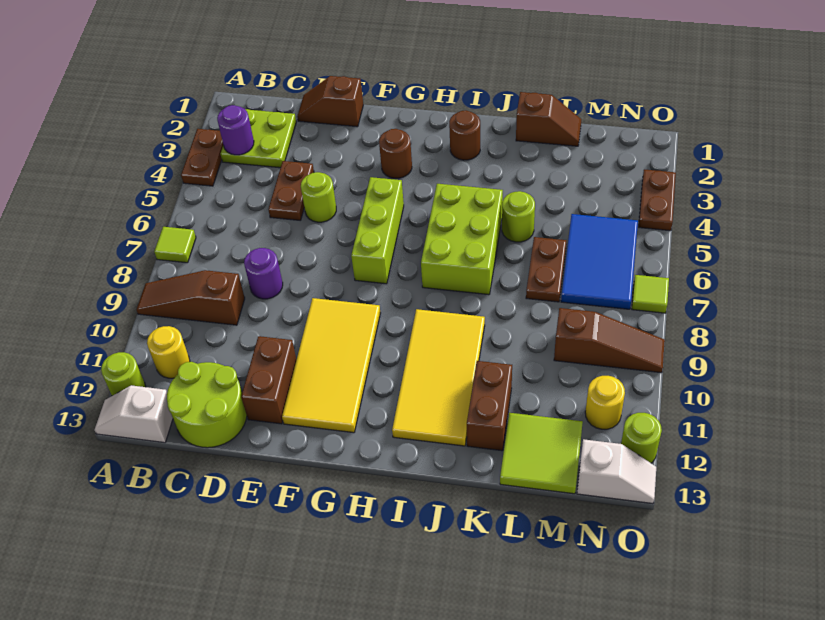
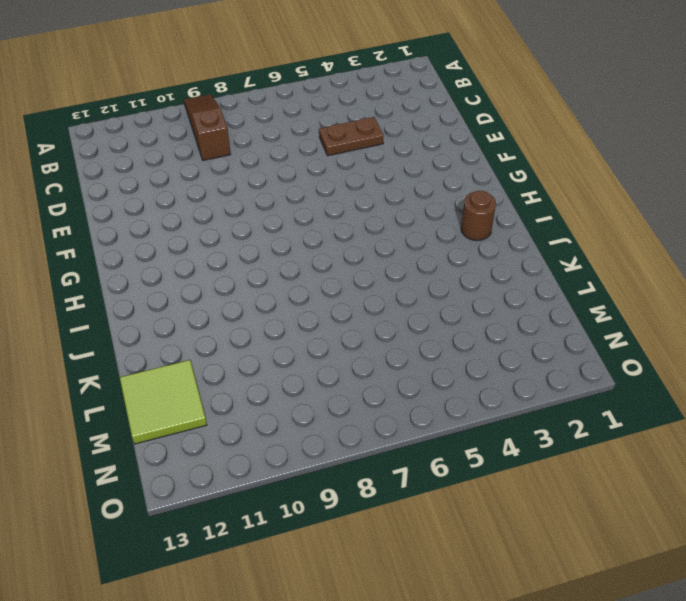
none -> brown plate A3:A4 level 1
none -> lime tile A7 level 1
none -> lime round brick A12 level 1
none -> white slope A13:B13 level 1 top B

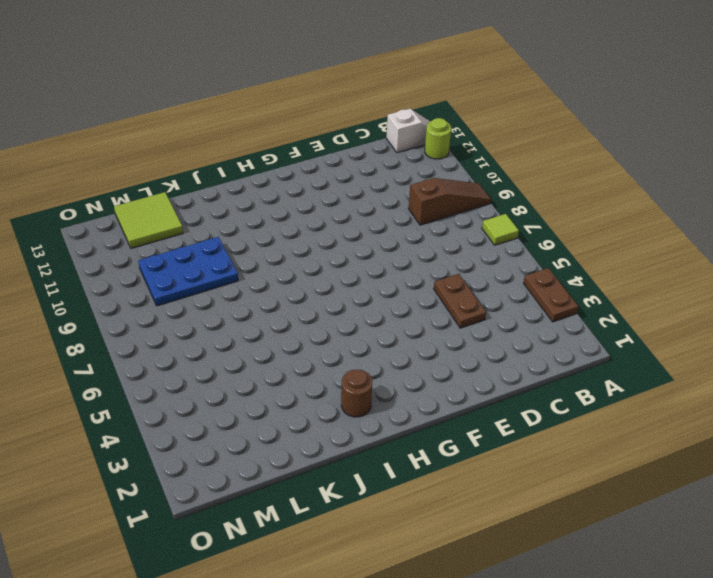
blue plate K9:M10 level 1 -> brown slope M9:O9 level 1 top M
none -> lime plate B2:C3 level 1
none -> yellow round brick B11 level 1
none -> lime round brick C12:D13 level 1
none -> brown slope D1:E1 level 1 top E

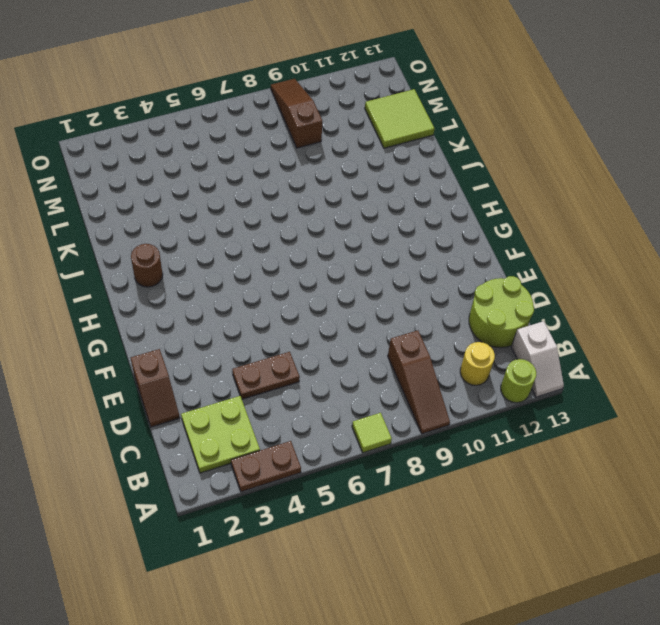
none -> purple round brick D8 level 1
none -> lime round brick E5 level 1
none -> brown brick E11:E12 level 1
none -> yellow tile F9:G12 level 1

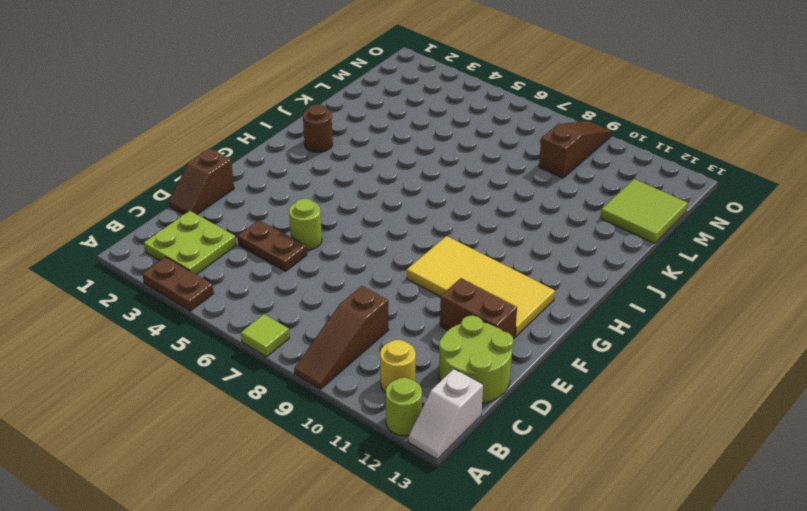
none -> purple round brick D8 level 1
none -> brown round brick G3 level 1
none -> lime brick G5:G7 level 1
none -> lime brick I5:J7 level 1

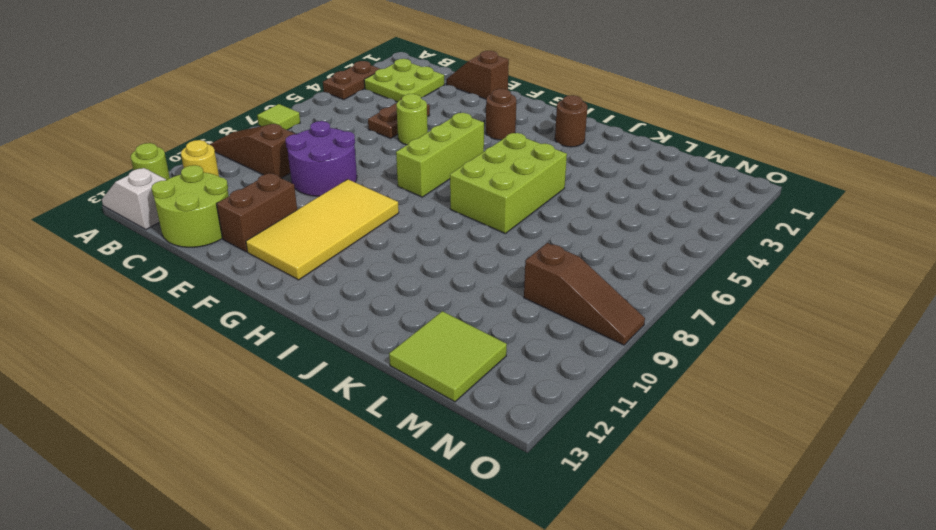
purple round brick D8:E9 level 1 -> purple round brick D8 level 1
none -> yellow tile I9:J12 level 1
none -> brown slope K1:L1 level 1 top K
none -> lime round brick K5 level 1
none -> brown brick K11:K12 level 1

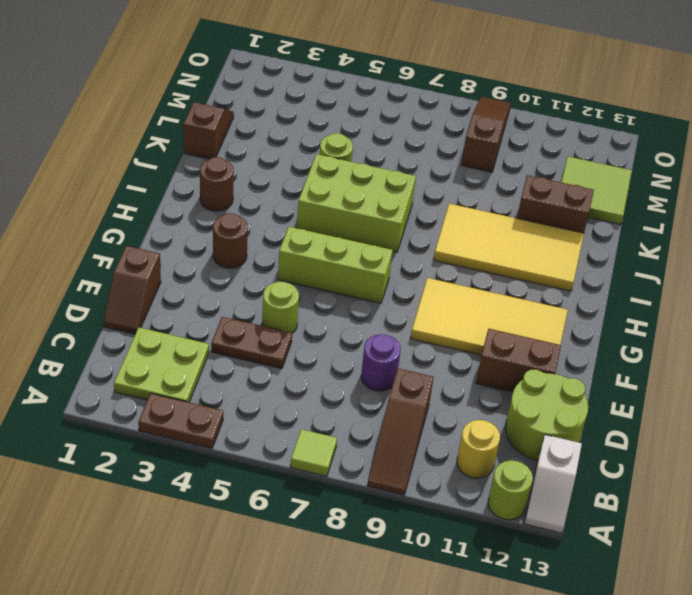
none -> brown plate L6:L7 level 1
none -> blue tile M5:N7 level 1
none -> yellow round brick N11 level 1
none -> white slope N13:O13 level 1 top N

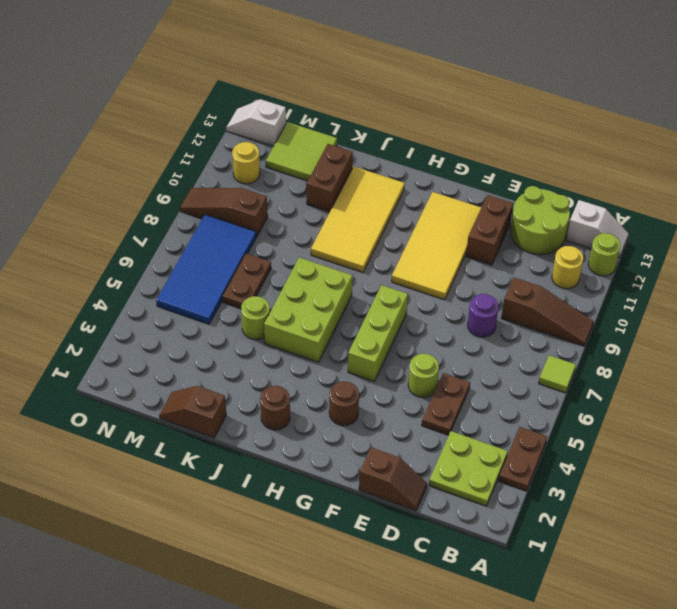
blue tile M5:N8 level 1 -> blue tile M5:N7 level 1
none -> brown plate O3:O4 level 1
none -> lime tile O7 level 1
none -> lime round brick O12 level 1
none -> purple round brick B3 level 2

